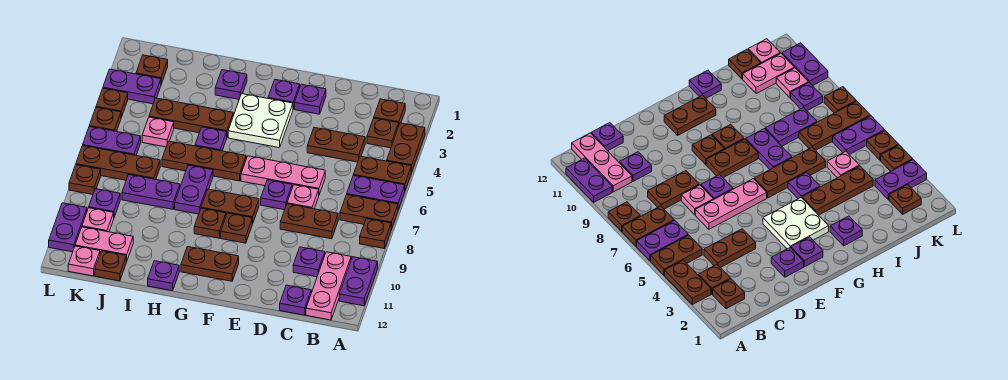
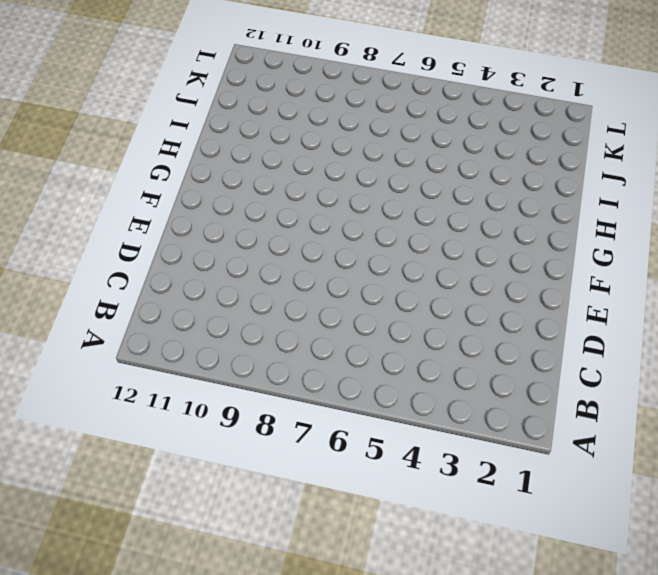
none -> brown plate A3:A4 level 1
none -> brown plate A5:B5 level 1
none -> purple plate A6:B6 level 1
none -> brown plate A7:B7 level 1

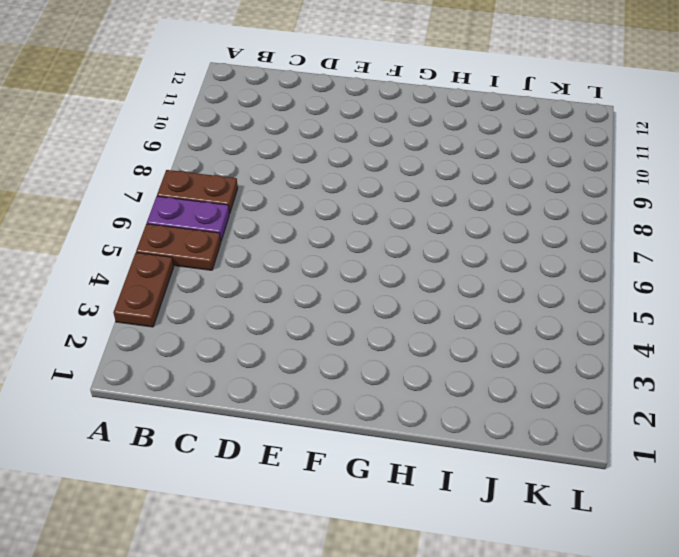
none -> brown plate A8 level 1
none -> purple plate A10:A11 level 1
none -> brown plate B2 level 1
none -> brown plate B3 level 1

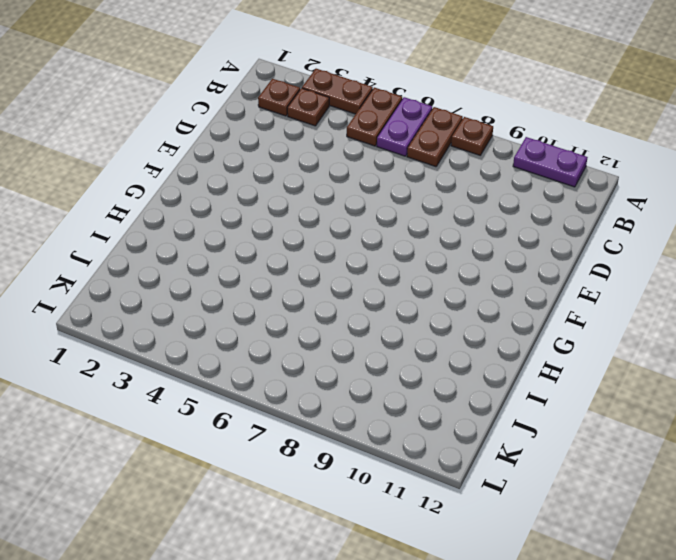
none -> pink plate B10:B12 level 1
none -> brown plate C4:D4 level 1
none -> brown plate C8:D8 level 1
none -> purple plate C10 level 1

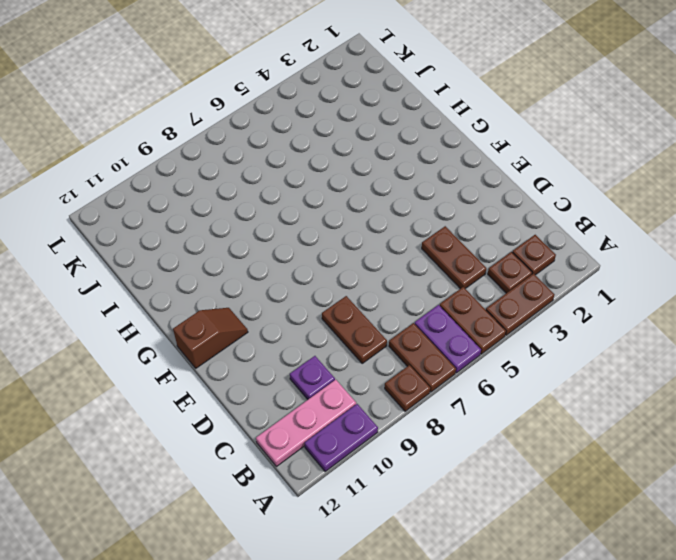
brown slope F11:F12 level 1 top 12 -> brown plate F11:G11 level 1
none -> purple plate C12 level 1
none -> pink plate D6:F6 level 1
none -> pink plate D7 level 1
none -> purple plate E2 level 1

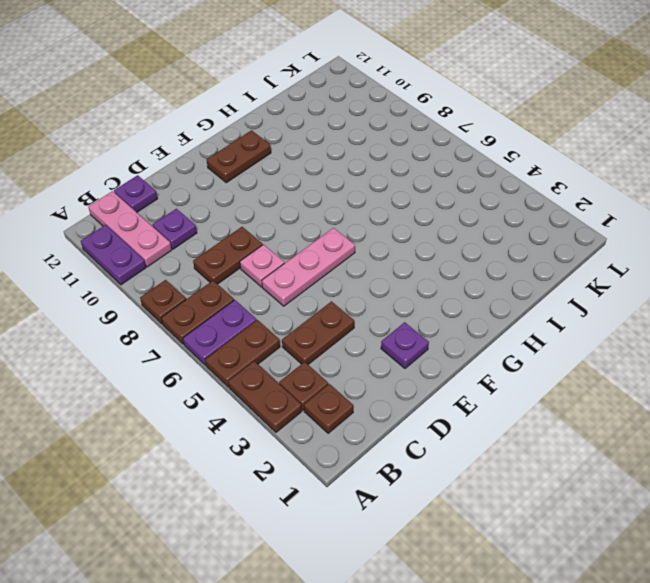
none -> purple plate E7 level 1
none -> purple plate F2 level 1
none -> white plate F3:G4 level 1
none -> brown plate F8:G8 level 1

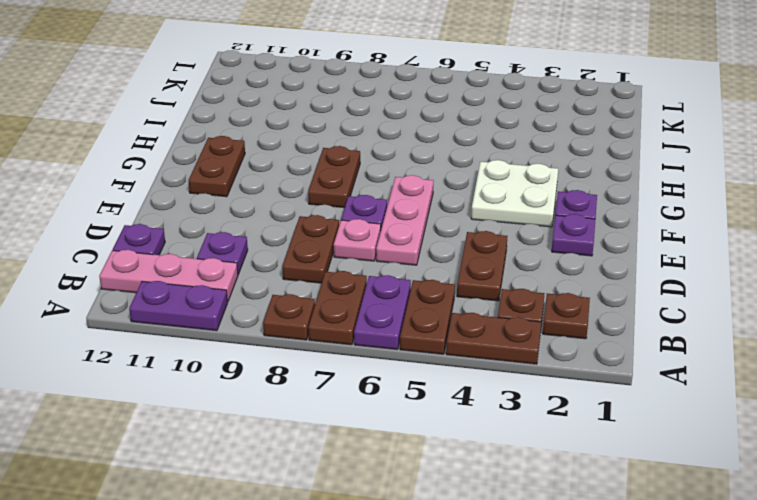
none -> brown plate F9 level 1
none -> brown plate G6:I6 level 1
none -> brown plate G9 level 1
none -> purple plate H2 level 1

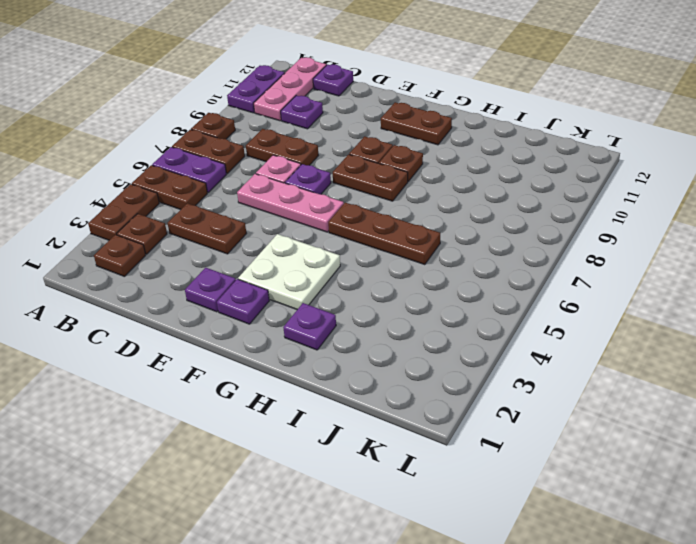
none -> brown plate H4:J4 level 1
none -> purple plate H5 level 1
none -> purple plate H7:H8 level 1
none -> purple plate H12 level 1

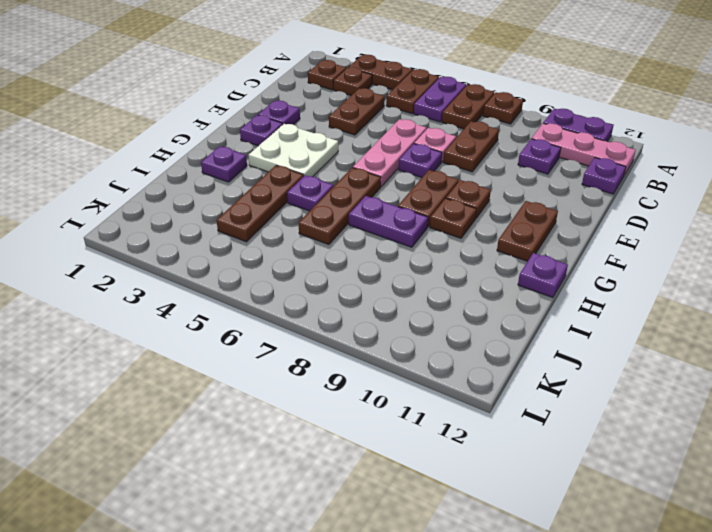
none -> purple plate I8:J8 level 1
none -> pink plate J5 level 1
none -> brown plate J7:L7 level 1
none -> pink plate J11:K11 level 1

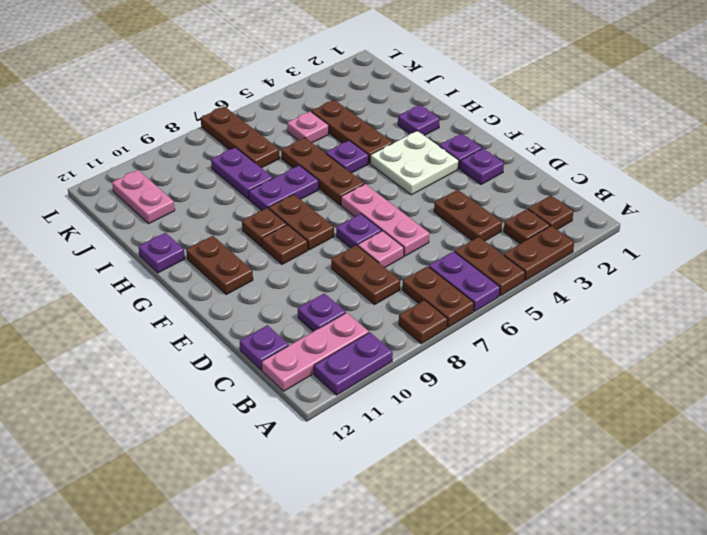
none -> brown plate J12 level 1
none -> brown plate K2 level 1
none -> purple plate K3:L3 level 1
none -> purple plate K6:L6 level 1

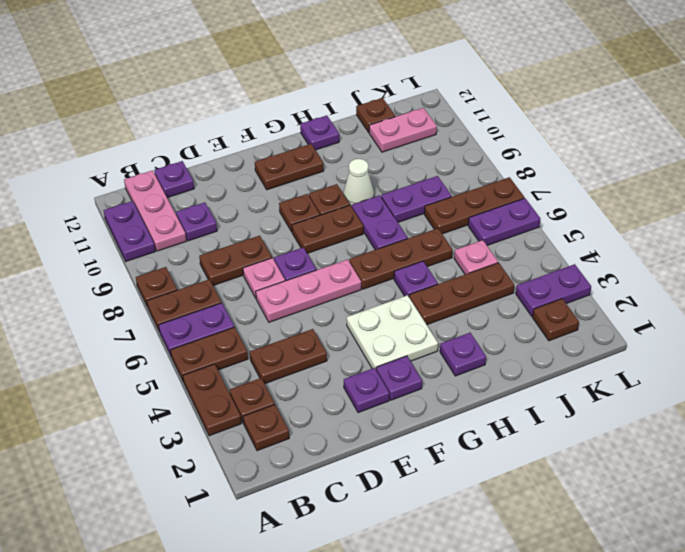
white cone H9 level 1 -> none
none -> purple plate K9 level 1
none -> pink plate K10 level 1
none -> pink plate K12 level 1
none -> brown plate L4 level 1

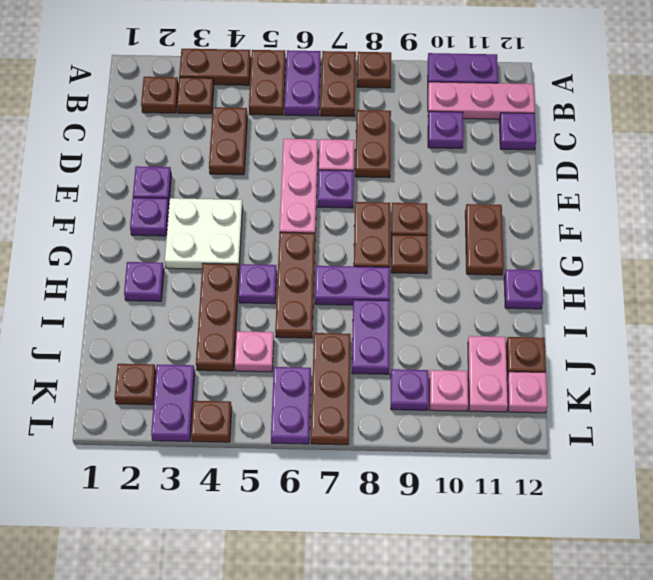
none -> brown plate L5 level 1
none -> brown plate L8 level 1
none -> purple plate L10:L11 level 1

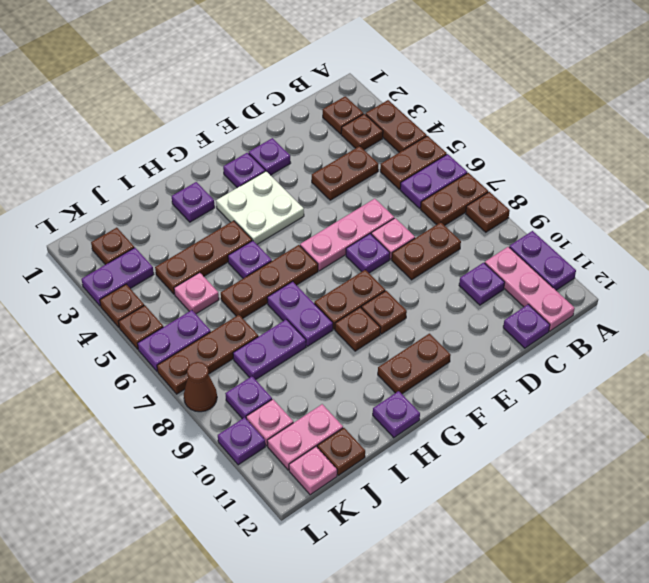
brown cone L8 level 1 -> brown plate L8 level 1
purple plate L10 level 1 -> purple plate L10:L11 level 1

